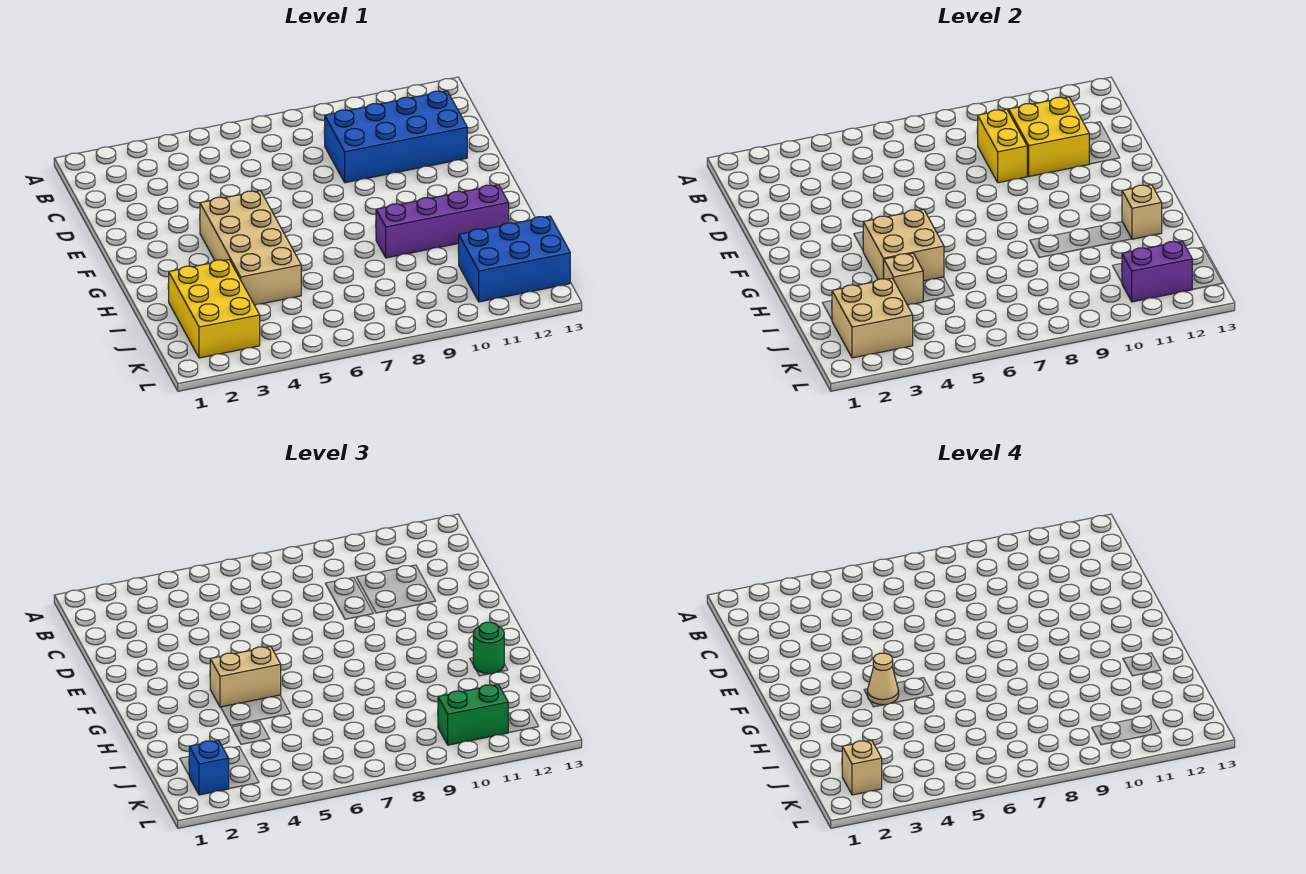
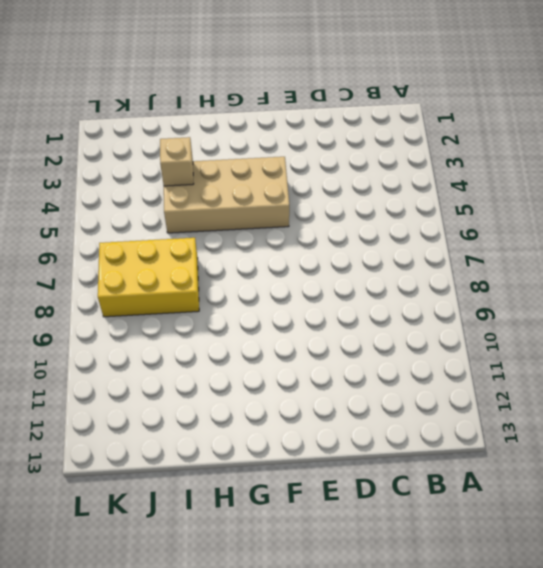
yellow brick I7:K8 level 1 -> yellow brick I2:K3 level 1
none -> blue brick C9:D12 level 1
none -> purple brick H9:H12 level 1
none -> blue brick J11:K13 level 1

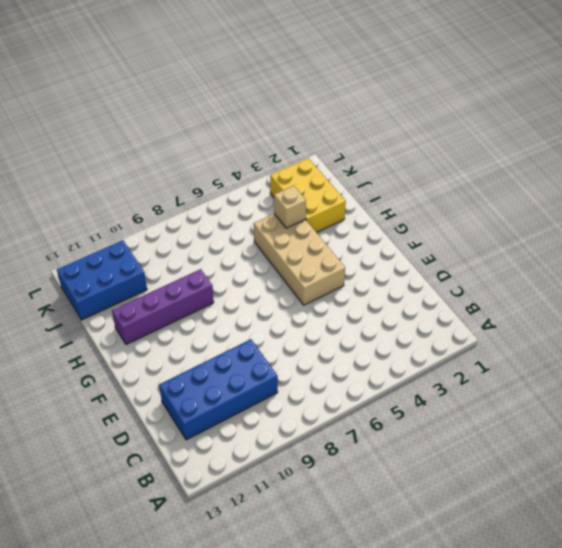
none -> yellow brick C9:D9 level 2
none -> yellow brick C10:D11 level 2
none -> tan brick G4:H5 level 2

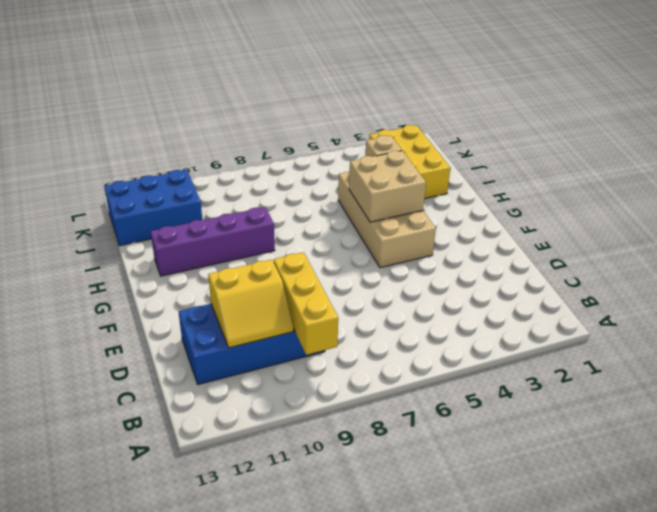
yellow brick B9:D9 level 2 -> yellow brick C9:D9 level 2
yellow slope C10:D11 level 2 top D -> yellow brick C10:D11 level 2
none -> tan brick H12 level 2
none -> tan brick J2:K3 level 2
none -> purple brick K11:K12 level 2

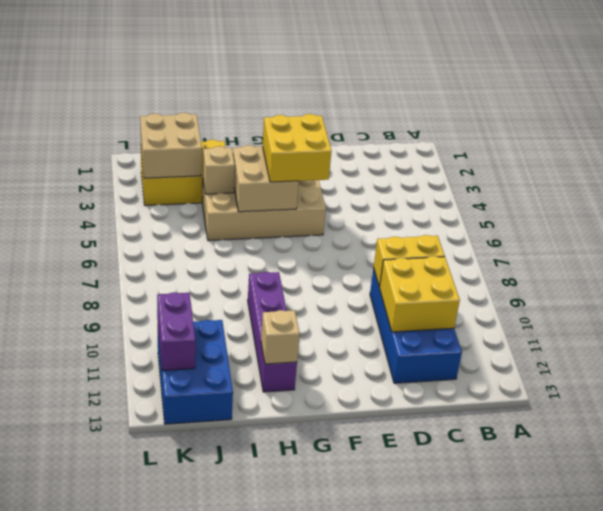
yellow brick F4:G5 level 3 -> tan brick G4:G5 level 3
none -> green round brick H12 level 3
none -> blue brick K2 level 3
none -> green brick K10:K11 level 3

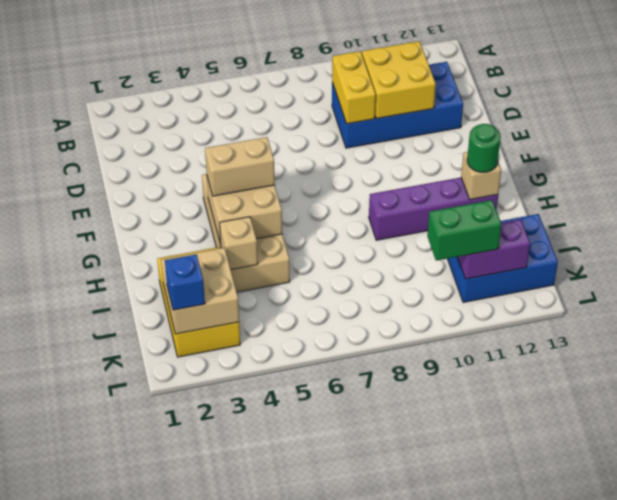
none -> tan cone G4 level 4
none -> tan brick K2 level 4

